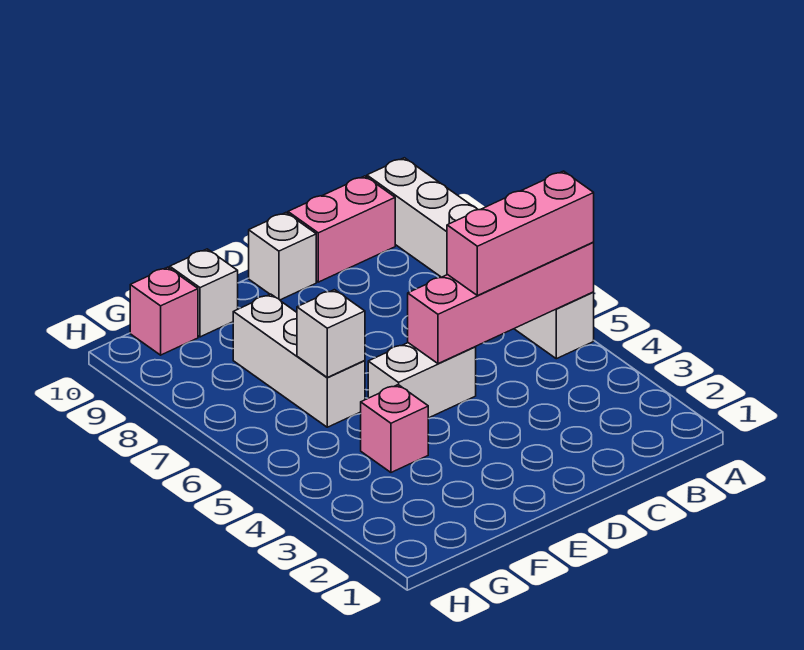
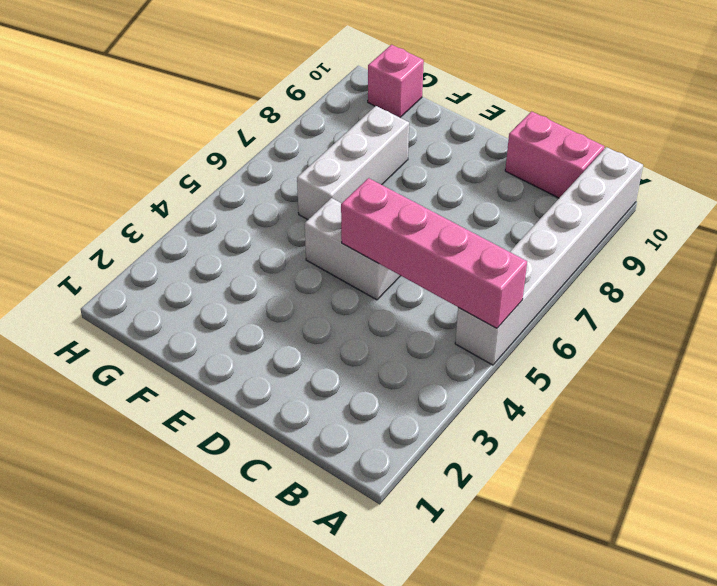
none -> white brick D10 level 1
none -> pink brick F4 level 1

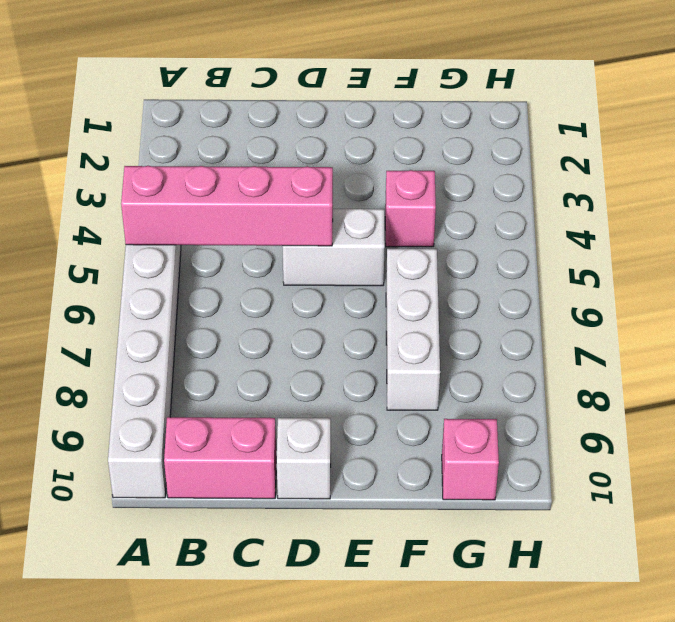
none -> white brick F10 level 1
none -> white brick F6 level 2

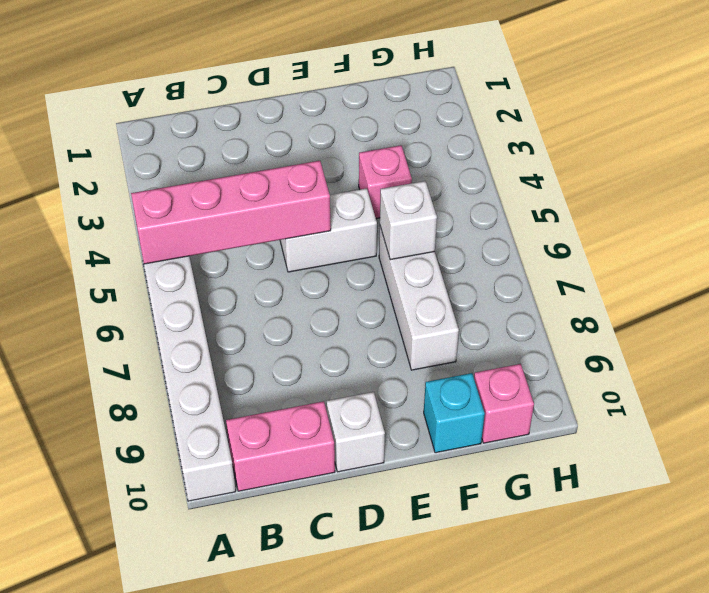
cyan brick F10 level 1 -> white brick F10 level 1
none -> pink brick A5:C5 level 3

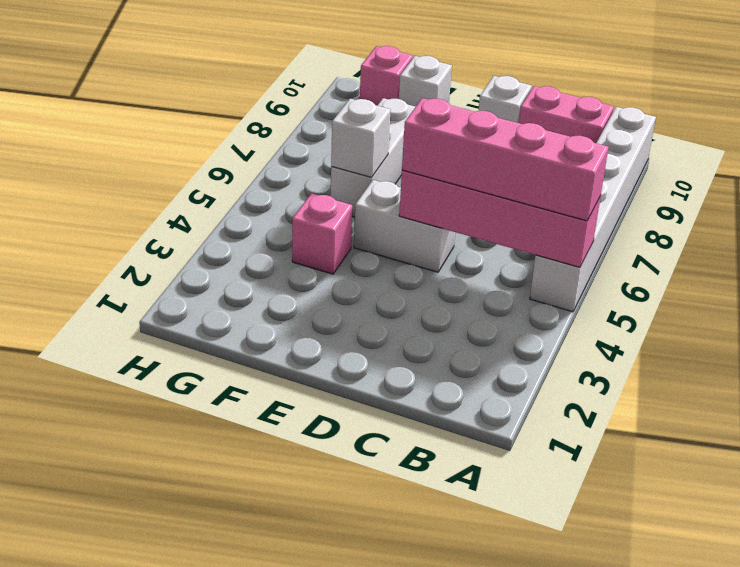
pink brick A5:D5 level 3 -> pink brick A5:C5 level 3

